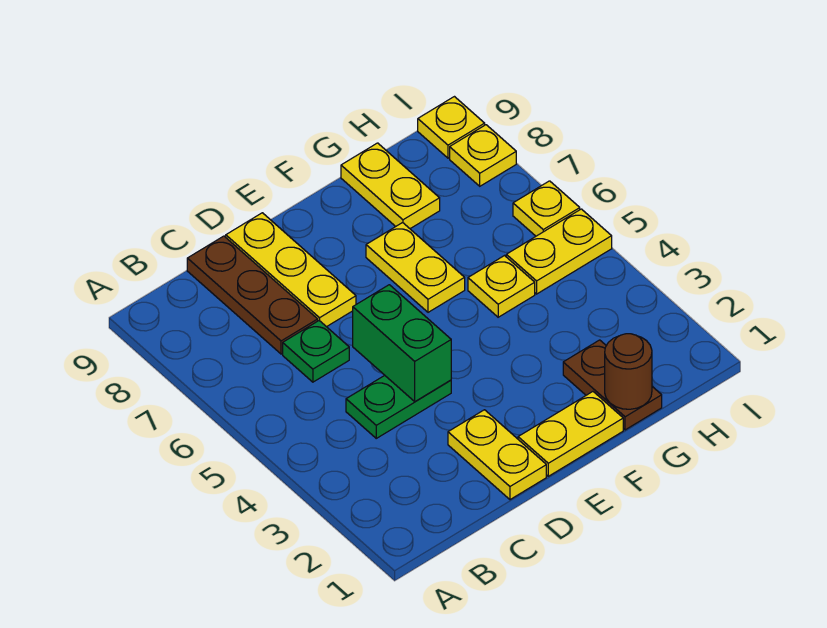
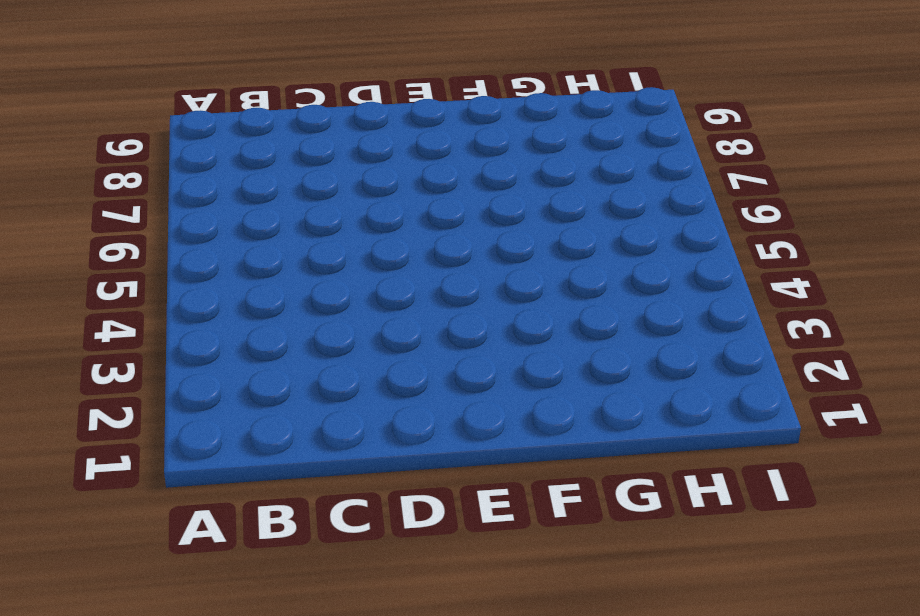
none -> green plate C4:D4 level 1
none -> green plate C6 level 1
none -> brown plate C7:C9 level 1

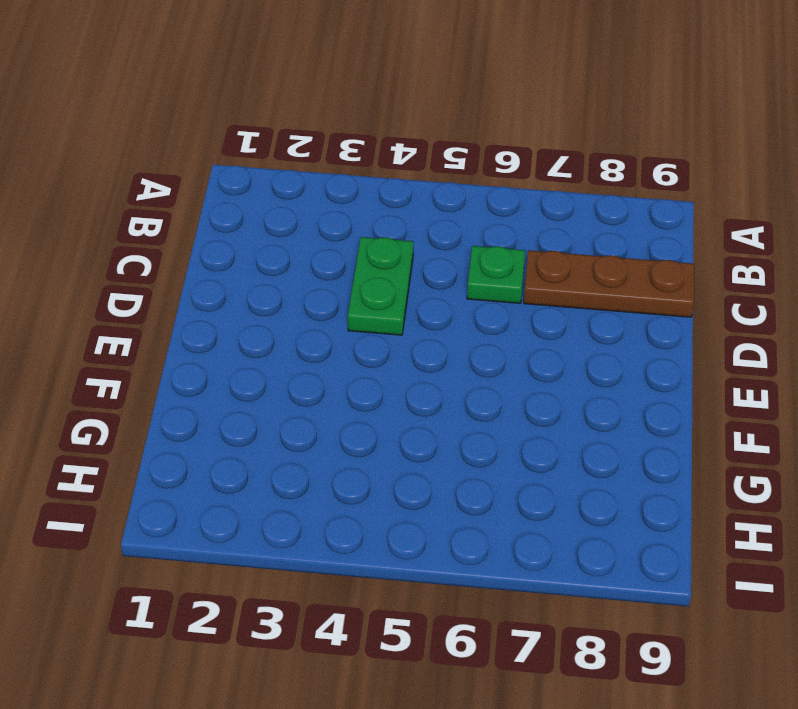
none -> yellow plate D1:D2 level 1
none -> yellow plate D7:D9 level 1
none -> yellow plate E1:F1 level 1

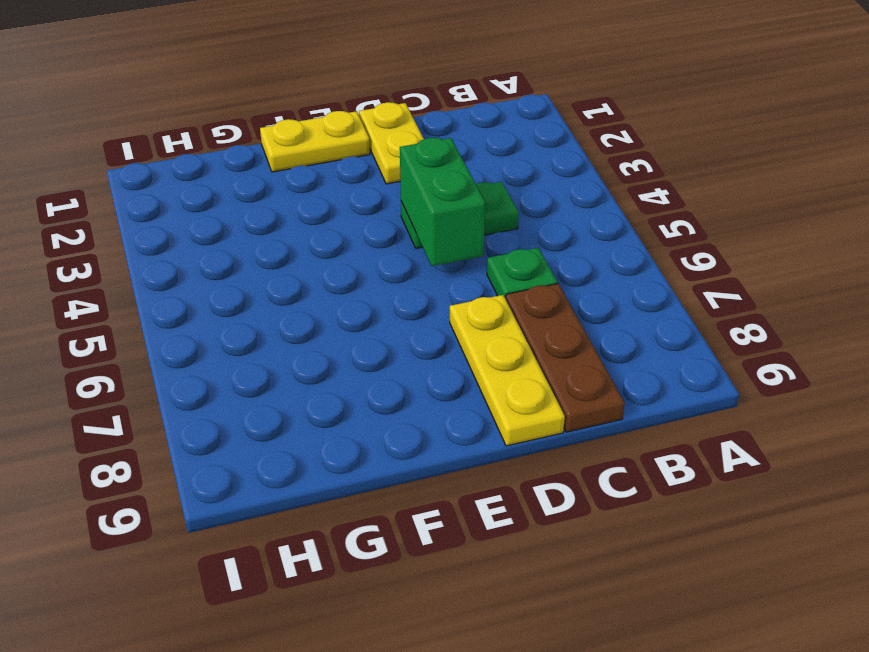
none -> yellow plate F6:F7 level 1
none -> brown plate G1:G2 level 1
none -> yellow plate G5 level 1

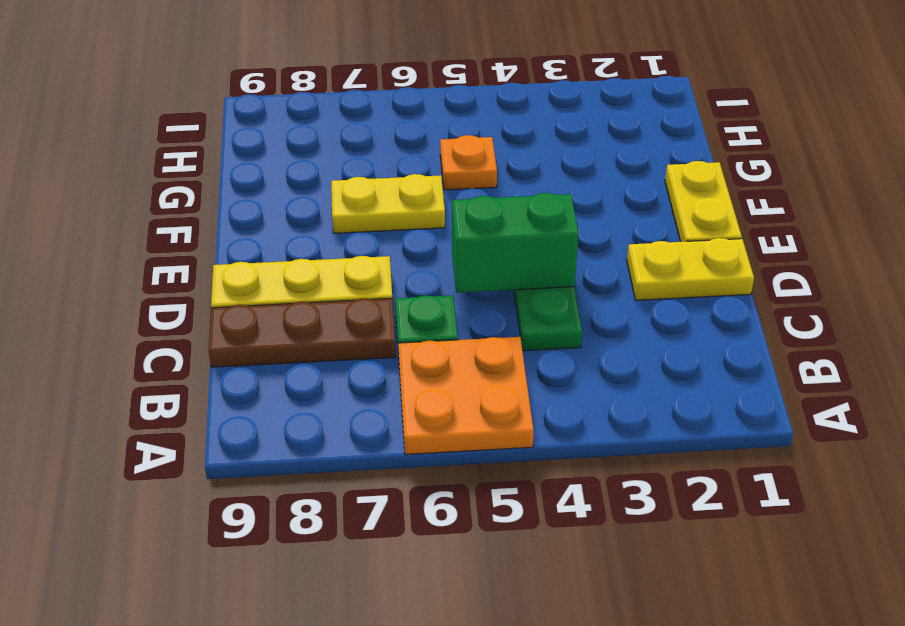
orange plate A5:B6 level 1 -> none
orange plate G5 level 1 -> yellow plate G5 level 1
none -> brown plate G1:G2 level 1
none -> yellow plate G8:G9 level 1
none -> yellow plate H5:I5 level 1

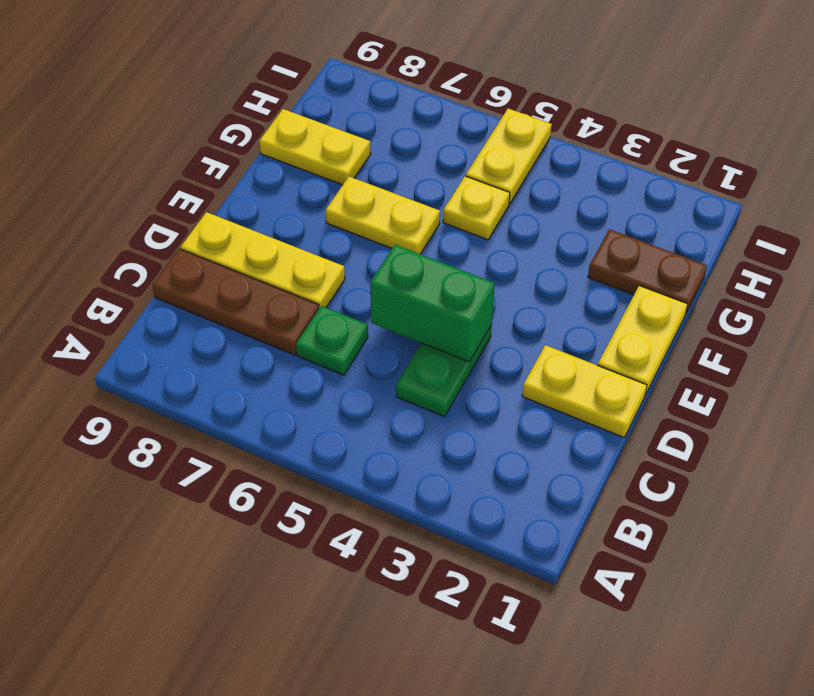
none -> yellow plate I6 level 1
none -> yellow plate I8 level 1
none -> yellow plate I9 level 1

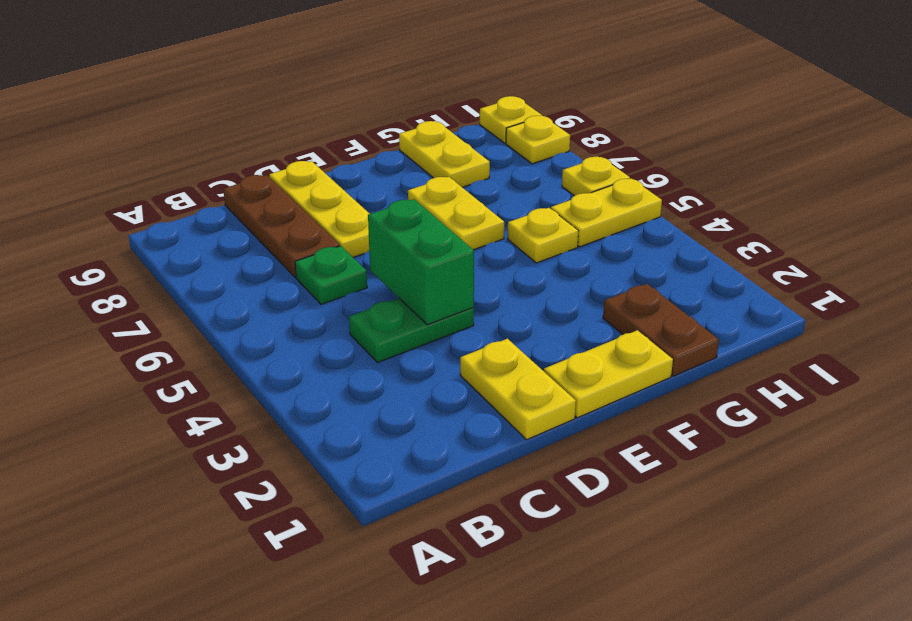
none -> brown round brick G1 level 2

